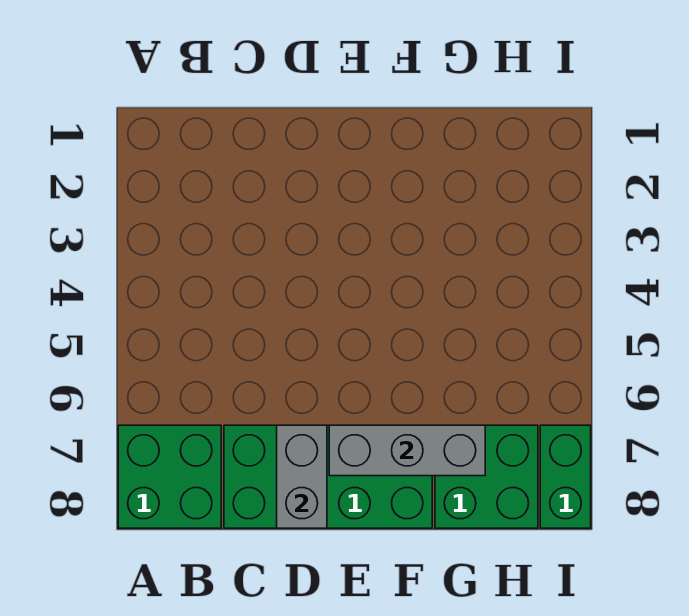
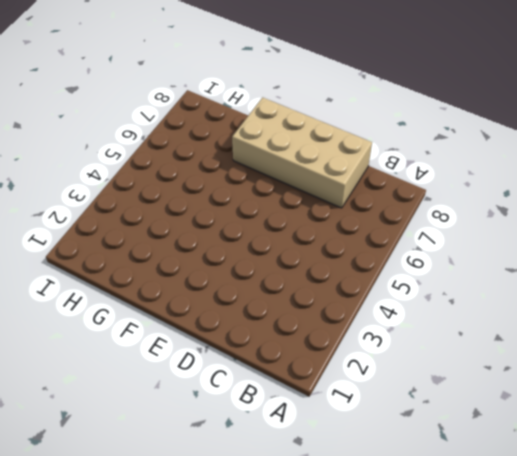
tan brick C7:F8 level 1 -> green brick C7:F8 level 1
none -> green brick A7:B8 level 1
none -> green brick G7:H8 level 1

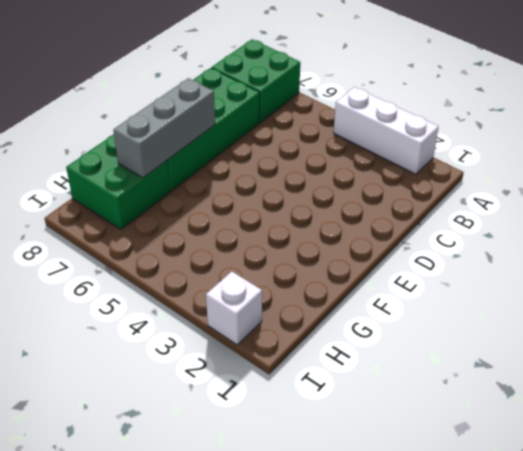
white brick A2:A4 level 1 -> none
white brick I2 level 1 -> none
none -> green brick I7:I8 level 1
none -> grey brick D7:D8 level 2

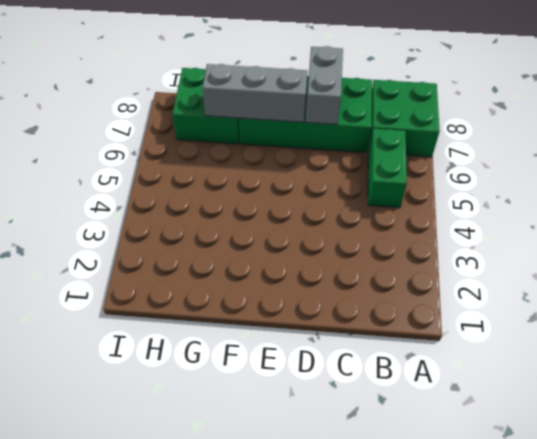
green brick B5:B6 level 1 -> green brick I7:I8 level 1

